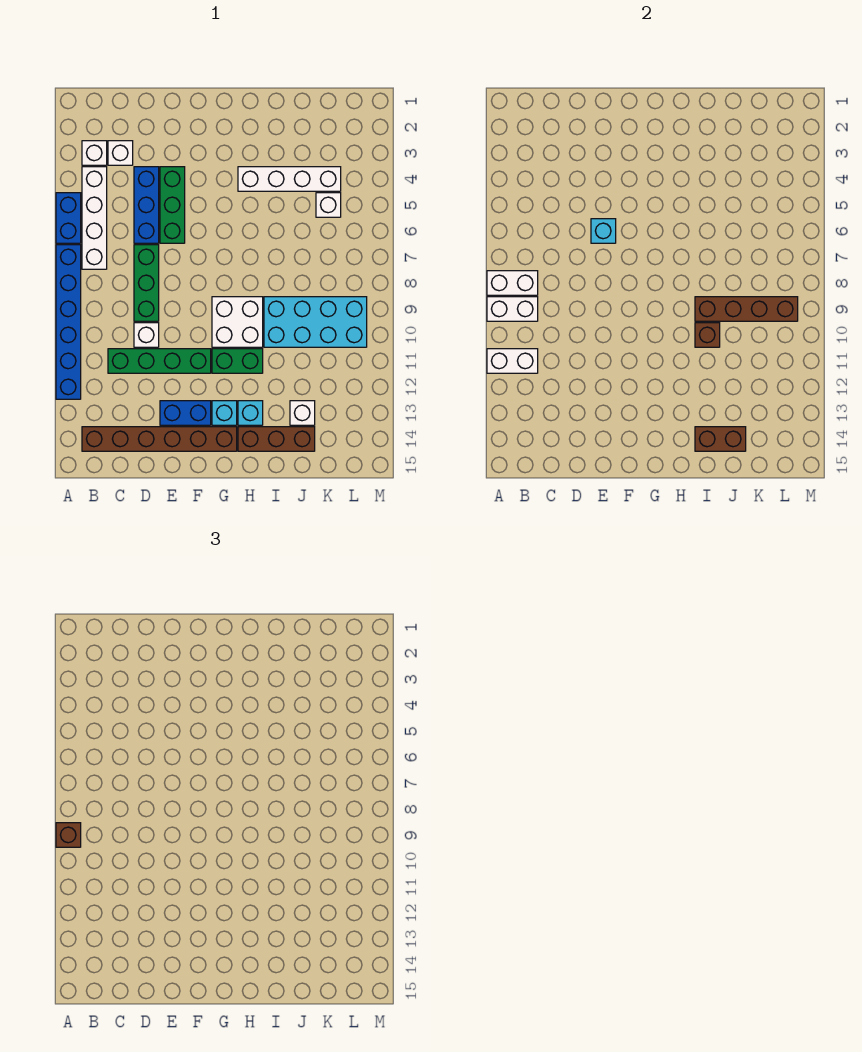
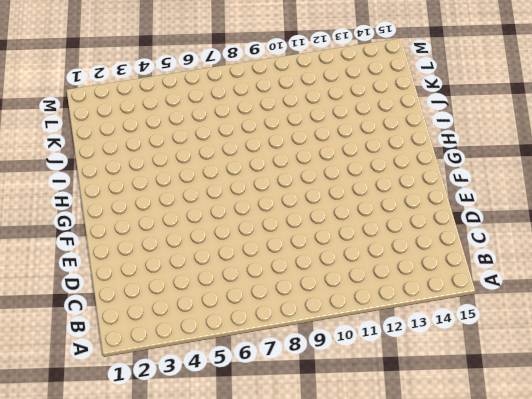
none -> blue brick A5:A6 level 1
none -> blue brick A7:A12 level 1
none -> white brick B3 level 1

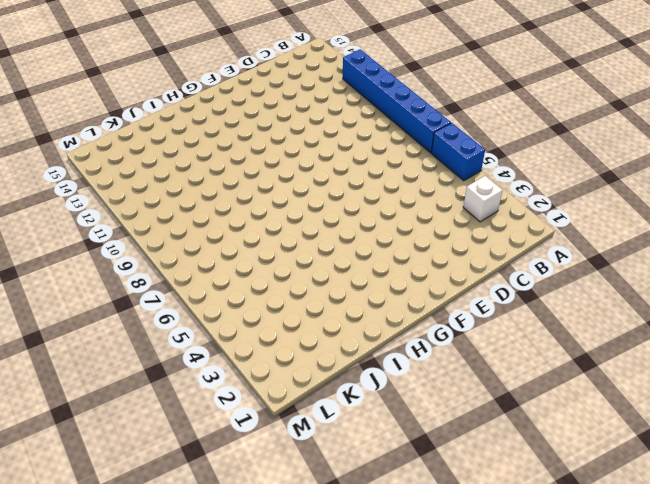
none -> white brick B4:B7 level 1
none -> brown brick B14:G14 level 1
none -> white brick C3 level 1

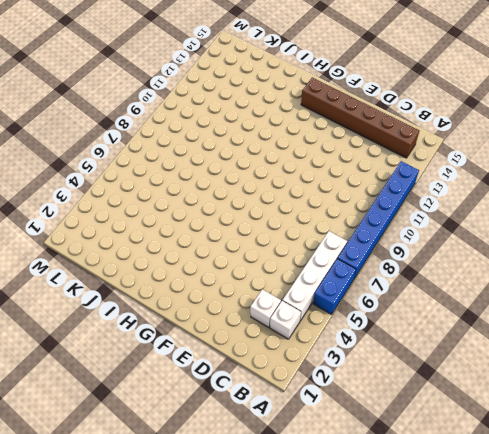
none -> green brick C11:F11 level 1
none -> blue brick D4:D6 level 1
none -> green brick D7:D9 level 1

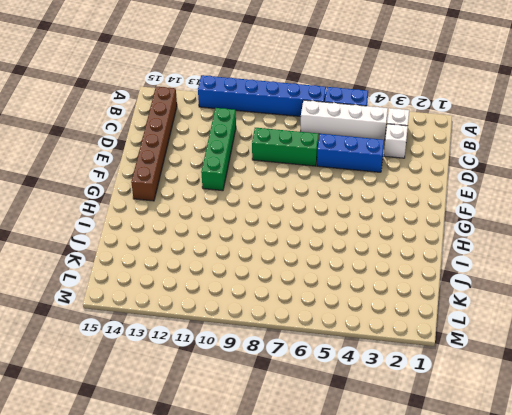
none -> white brick D10 level 1
none -> green brick E4:E6 level 1
none -> blue brick E13:F13 level 1

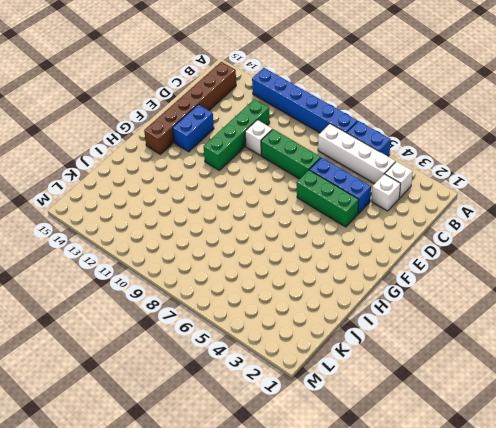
none -> white brick G9:H10 level 1
none -> green brick G11:H11 level 1
none -> cyan brick G13 level 1

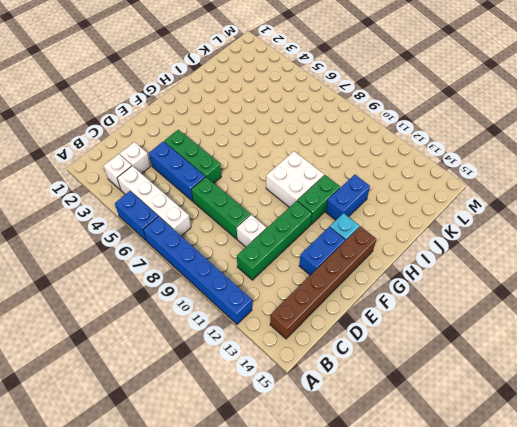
blue brick H12:I12 level 1 -> none
none -> white brick H4:K4 level 1
none -> cyan brick H13 level 1
none -> brown brick H14:J14 level 1

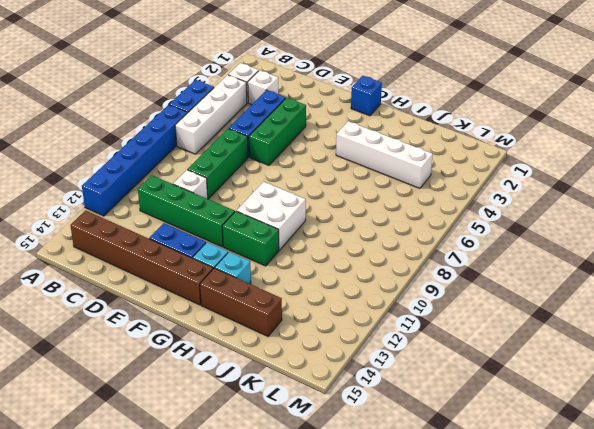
blue brick G1 level 1 -> none
none -> cyan brick I9:L10 level 1
none -> white brick J13 level 1
none -> white brick K5 level 1

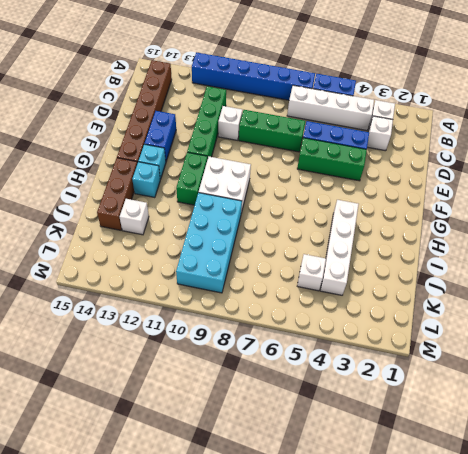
none -> white brick A8:B8 level 2
none -> white brick A9:B9 level 2
none -> white brick A11:B11 level 2

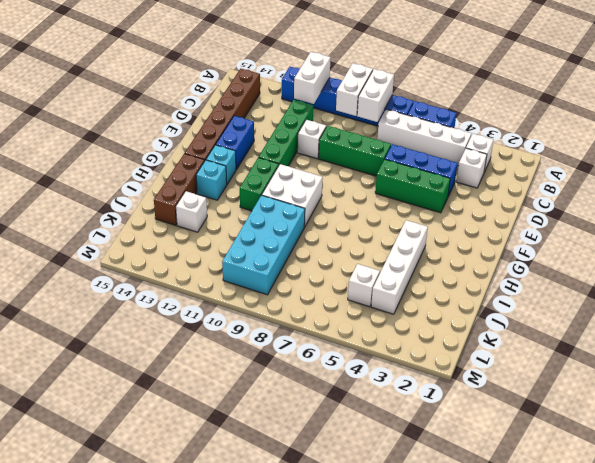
none -> cyan brick E6 level 2
none -> brown brick I9:L9 level 2
none -> brown brick I10 level 2

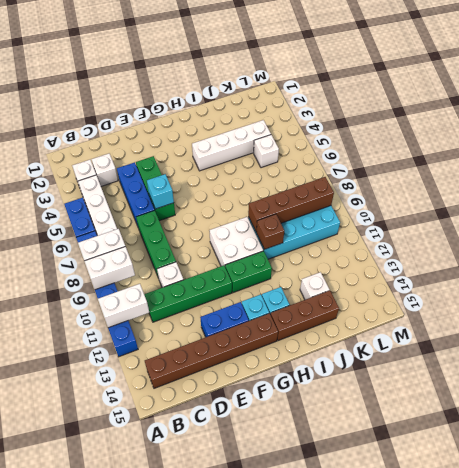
none -> brown brick I14:J14 level 2
none -> brown brick A9 level 3

